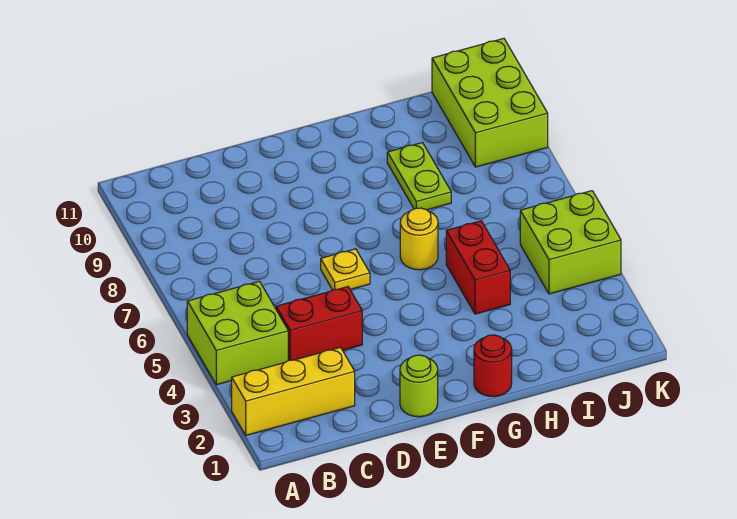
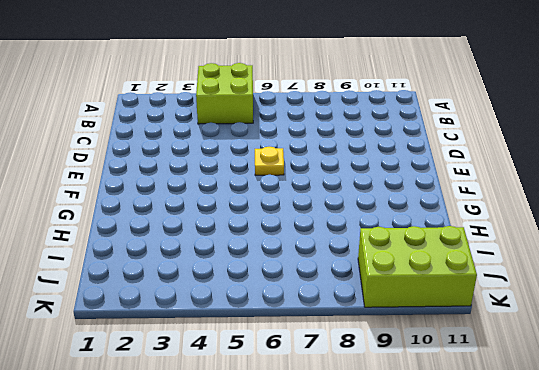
none -> yellow brick A2:C2 level 1
none -> red brick C4:D4 level 1

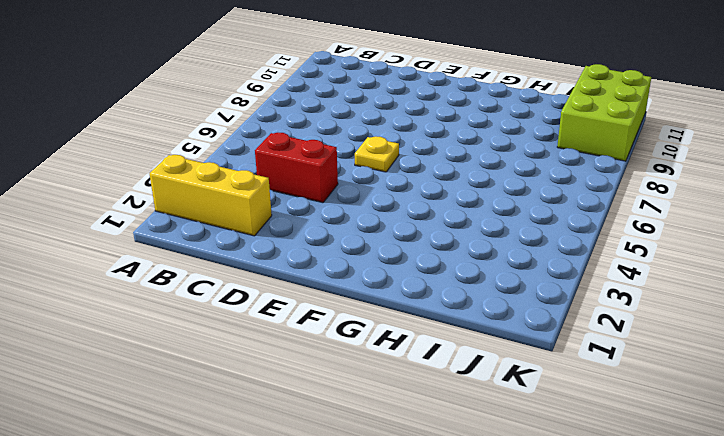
none -> lime brick A4:B5 level 1
none -> lime round brick E1 level 1

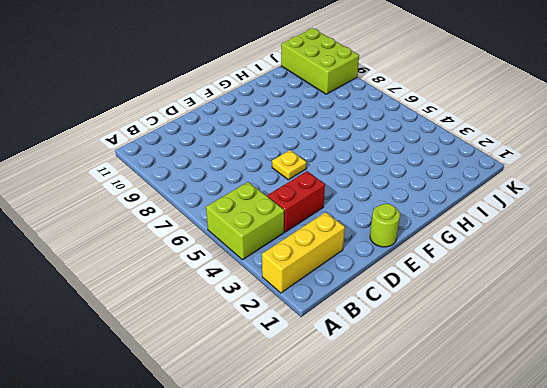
none -> red round brick G1 level 1
none -> yellow round brick G6 level 1

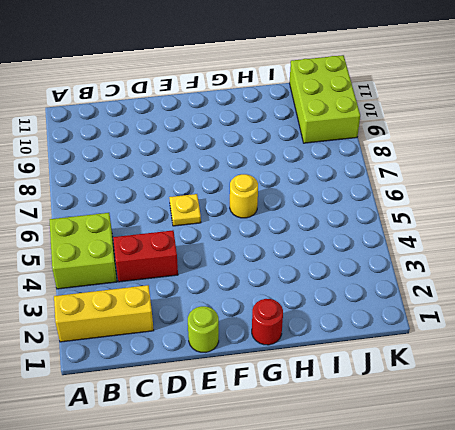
none -> red brick H4:H5 level 1
none -> lime plate H8:H9 level 1

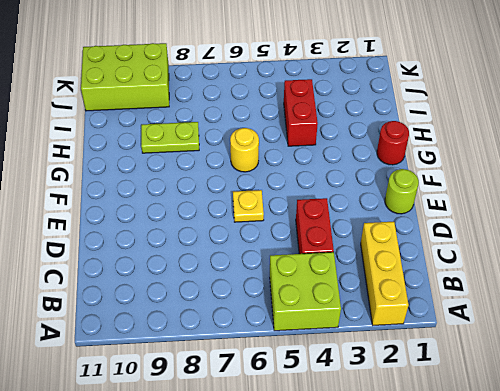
red brick H4:I4 level 1 -> red brick H4:H5 level 1
none -> lime brick J4:K5 level 1

